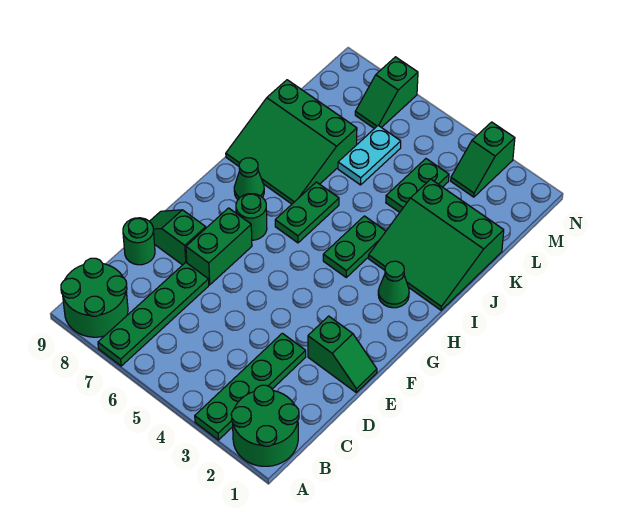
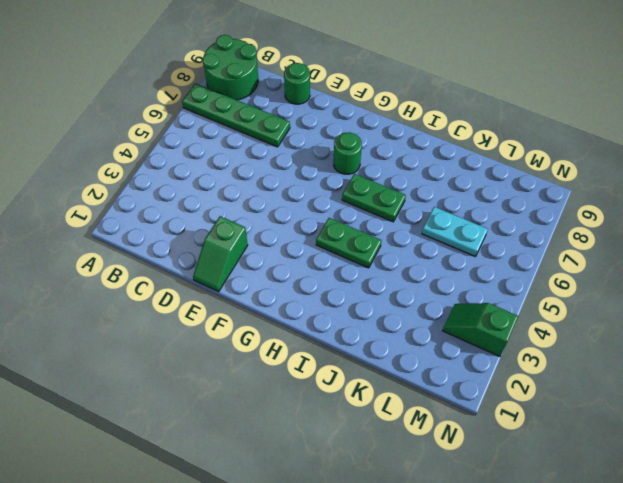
none -> green round brick A1:B2 level 1
none -> green plate A3:D3 level 1
none -> green brick E7:F7 level 1

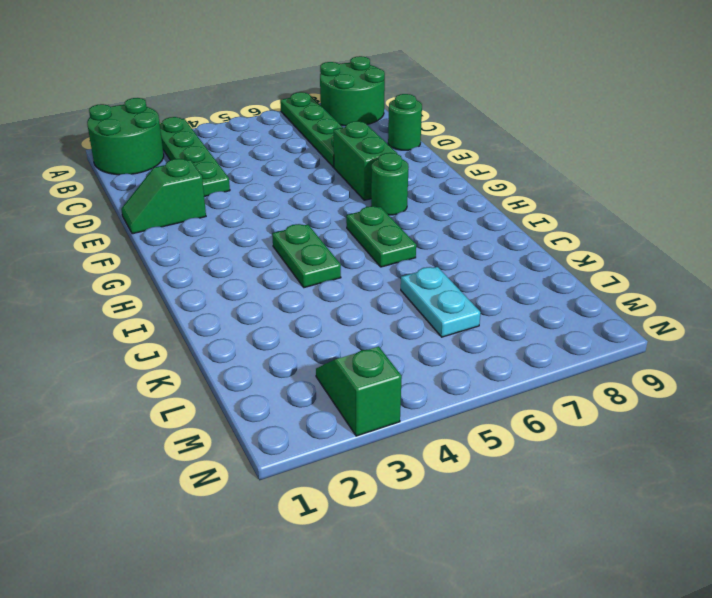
none -> green slope E8:E9 level 1 top 8
none -> green cone H2 level 1
none -> green cone H8 level 1

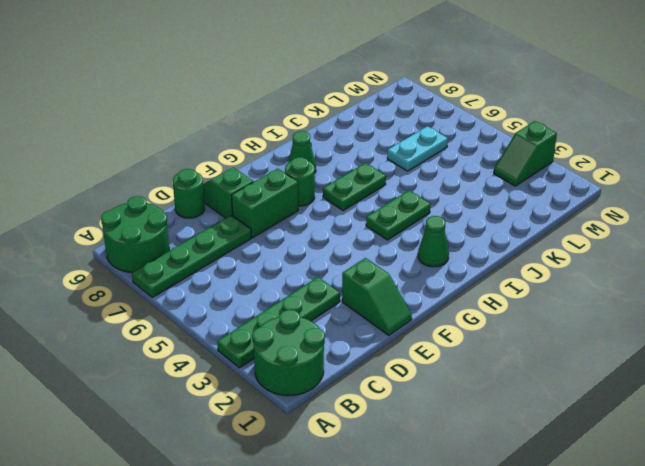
none -> green slope I1:K3 level 1 top K
none -> green slope I7:K9 level 1 top K
none -> green plate K4:L4 level 1

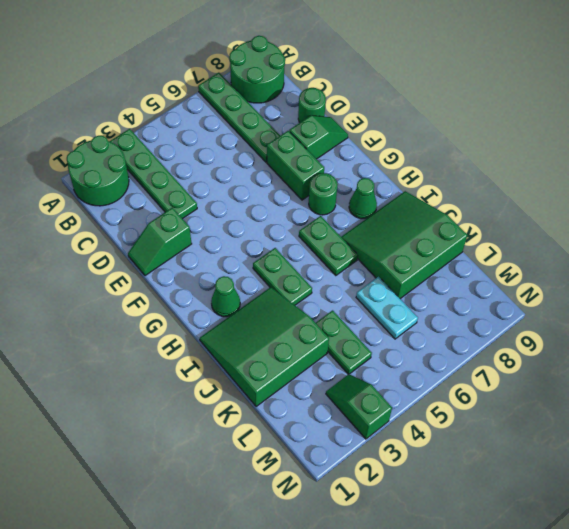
none -> green slope M7:N7 level 1 top N

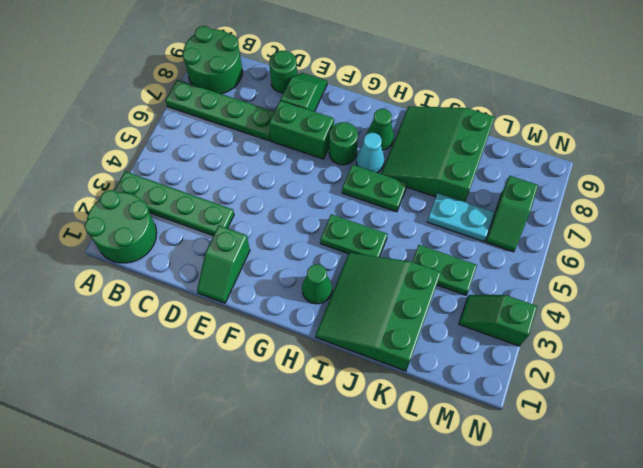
cyan cone H7 level 1 -> none
green slope M6:M7 level 1 top 7 -> green slope M7:N7 level 1 top N

